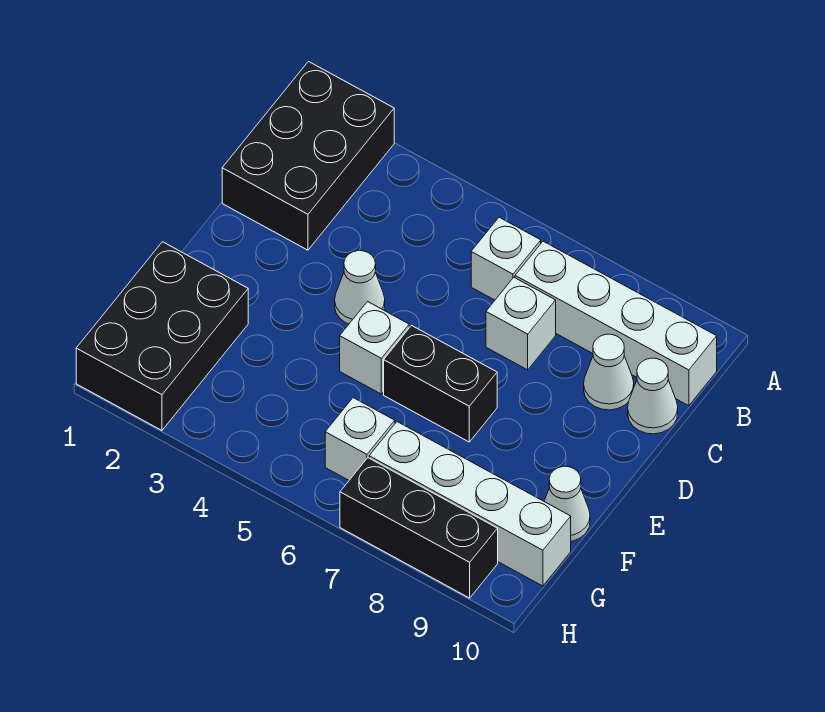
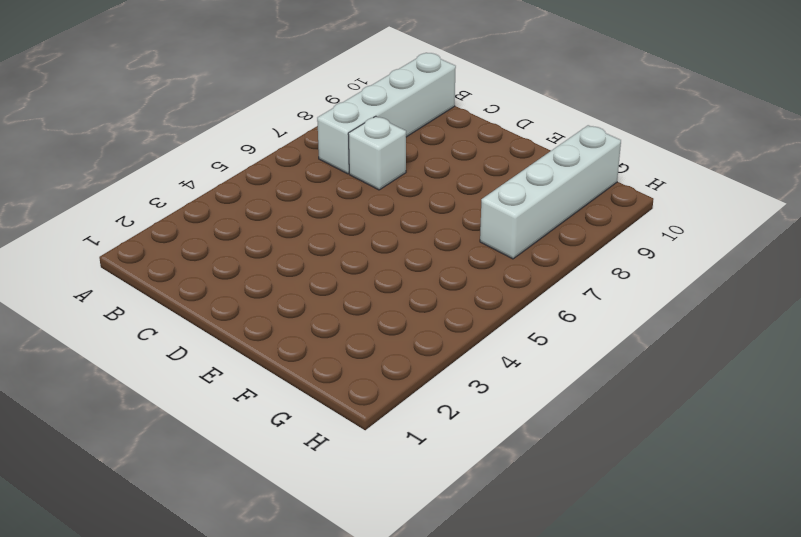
none -> black brick A1:C2 level 1
none -> white brick B6 level 1
none -> white cone C9 level 1

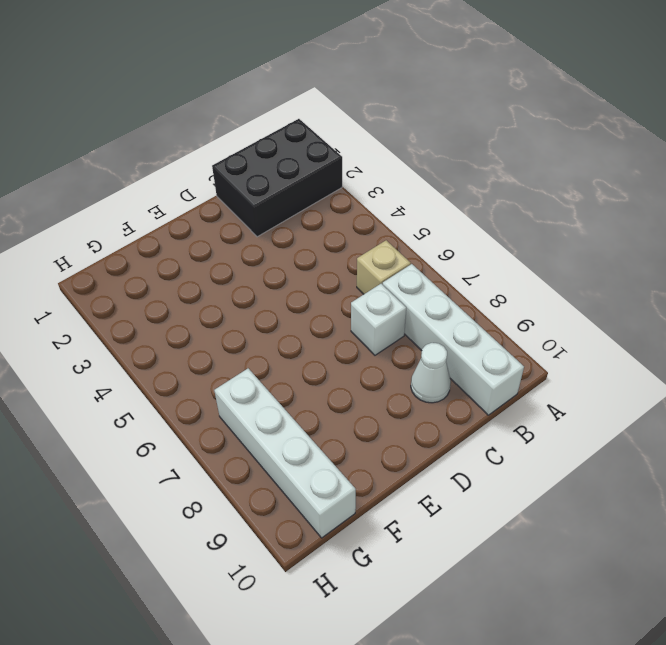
tan brick B6 level 1 -> white brick B6 level 1
none -> white cone C10 level 1
none -> white cone D4 level 1
none -> white brick E5 level 1

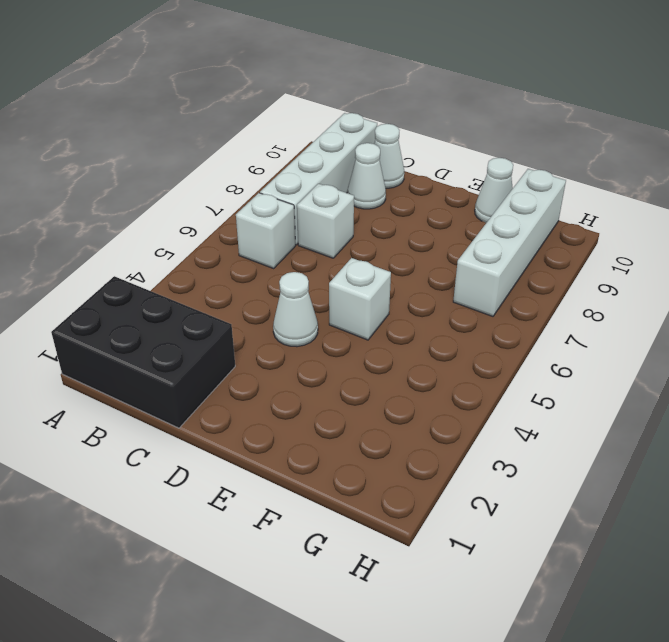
none -> black brick E6:E7 level 1
none -> black brick F1:H2 level 1
none -> white brick G6 level 1

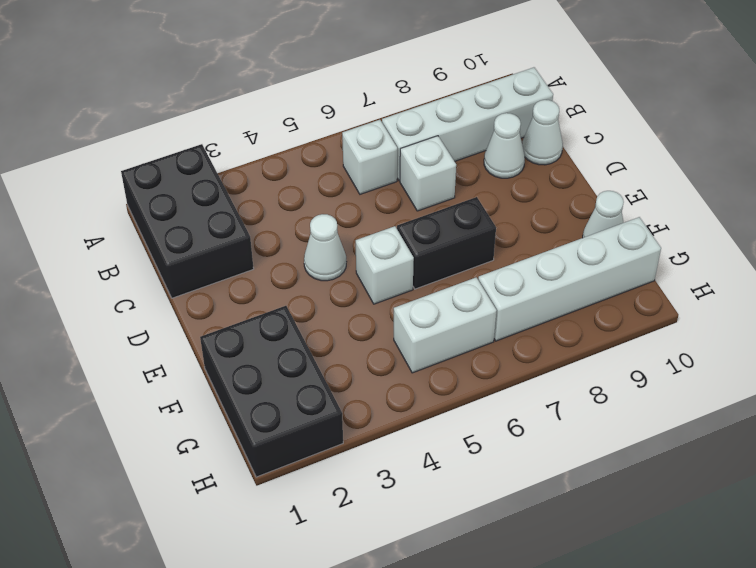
white brick G5:G6 level 1 -> white brick G6 level 1
none -> black brick H7:H9 level 1

